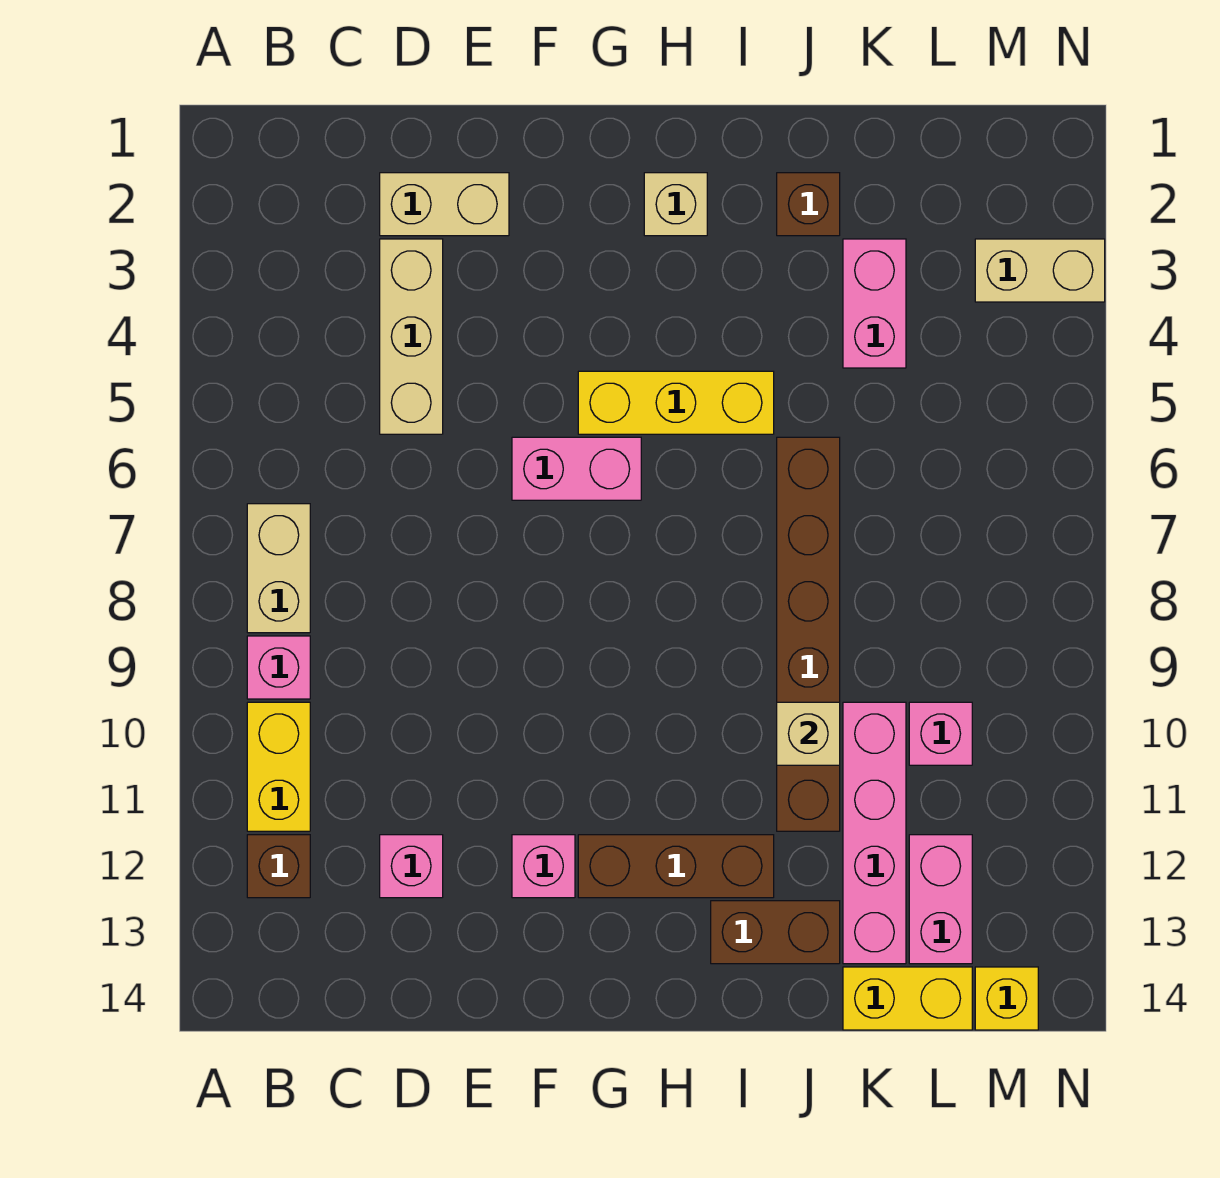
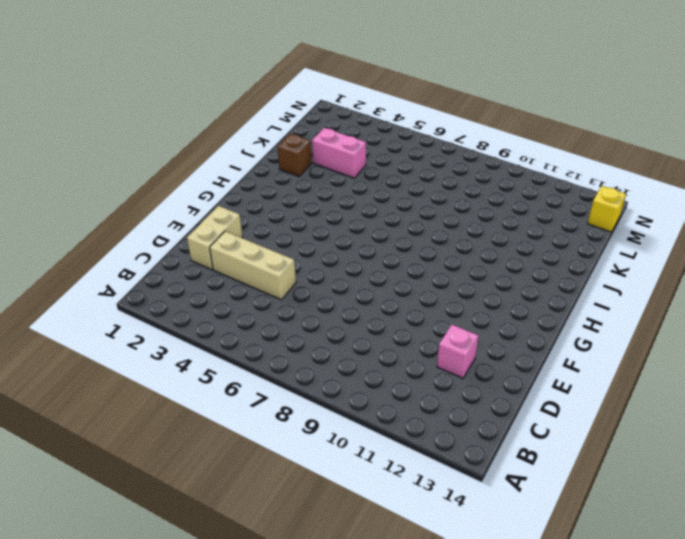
none -> tan brick B7:B8 level 1
none -> pink brick B9 level 1
none -> yellow brick B10:B11 level 1

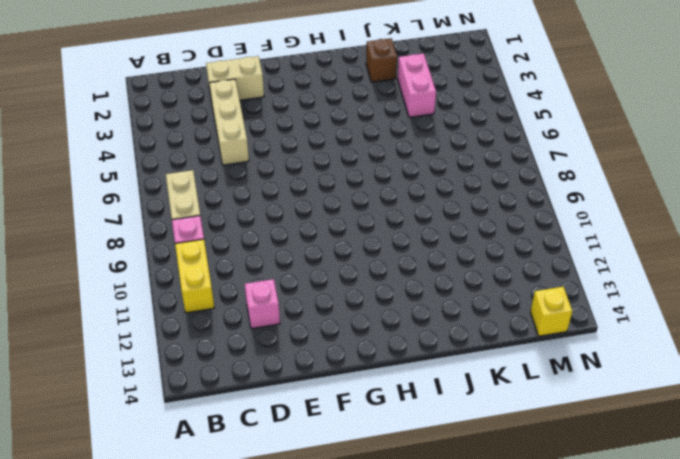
none -> brown brick B12 level 1
none -> pink brick F6:G6 level 1
none -> pink brick F12 level 1

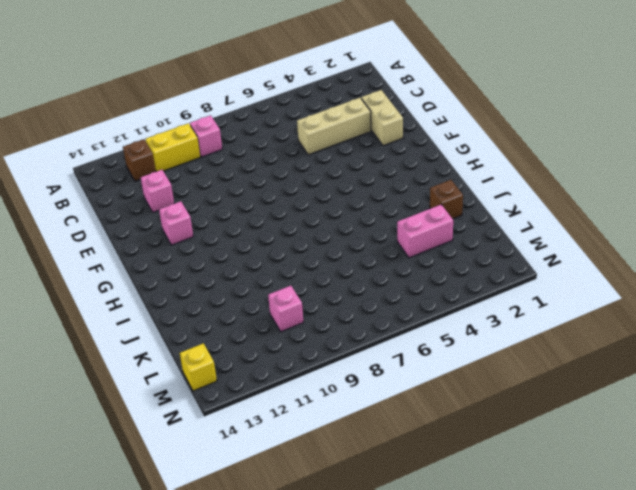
none -> tan brick B7:B8 level 1
none -> pink brick F6:G6 level 1
none -> yellow brick G5:I5 level 1

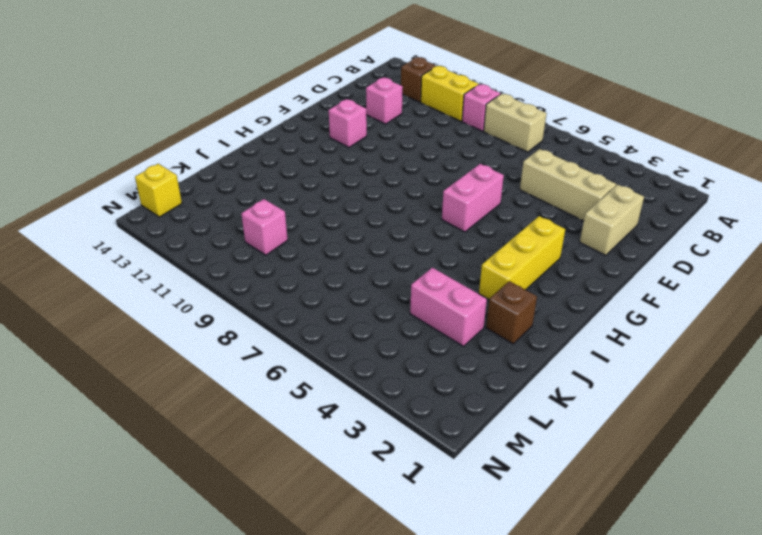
yellow brick G3:I3 level 1 -> yellow brick G5:I5 level 1
none -> brown brick G12:I12 level 1
none -> tan brick H2 level 1
none -> brown brick I13:J13 level 1

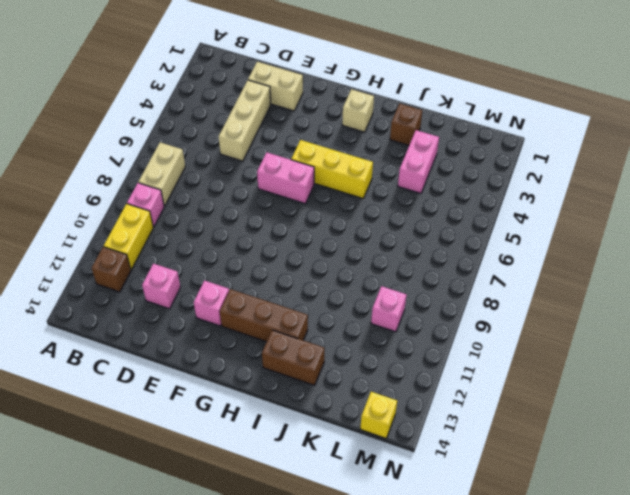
none -> brown brick J6:J11 level 1
none -> pink brick K10:K13 level 1
none -> yellow brick K14:L14 level 1

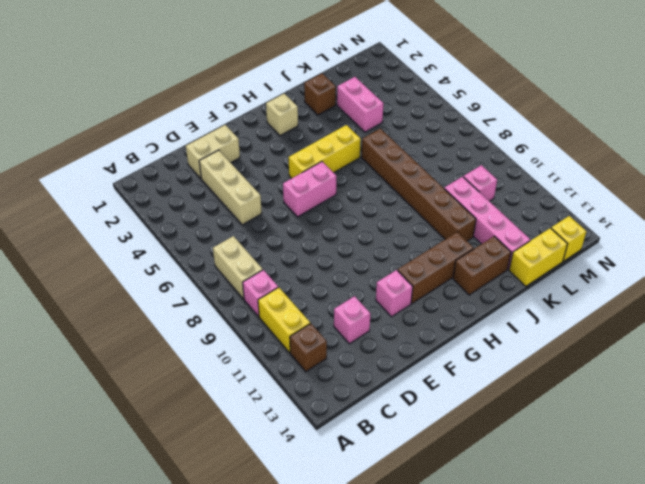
none -> pink brick L12:L13 level 1
none -> tan brick M3:N3 level 1
none -> tan brick J10 level 2

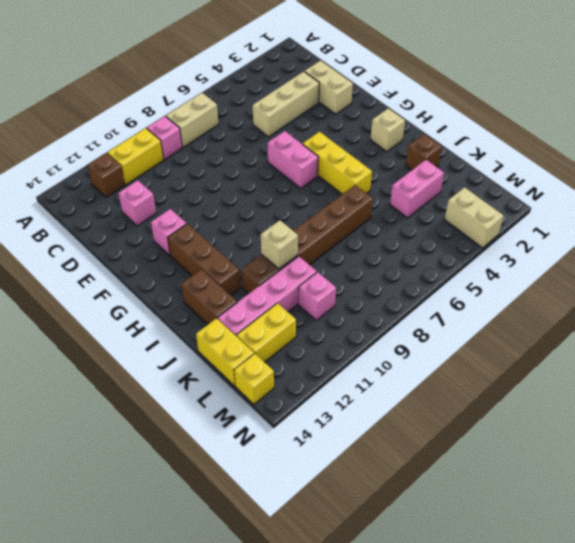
yellow brick L12:L13 level 1 -> pink brick L12:L13 level 1

